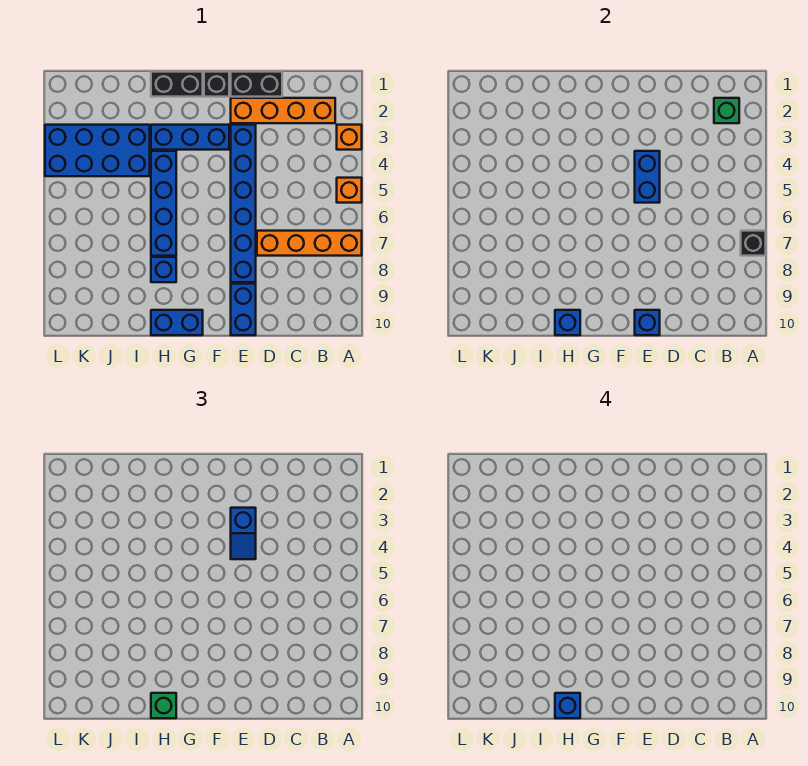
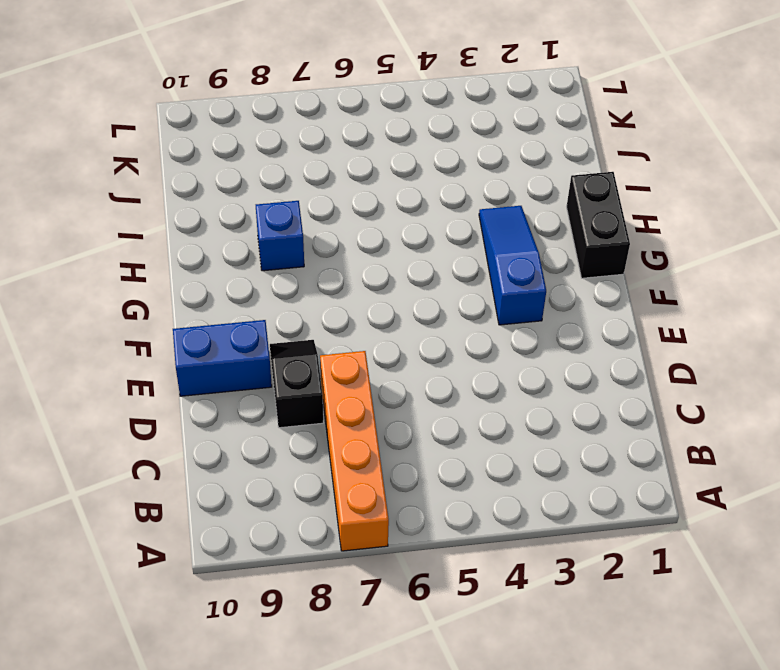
black slope D8:E8 level 1 top D -> blue brick E3:E8 level 1
blue slope F3:H3 level 1 top F -> blue brick F3:H3 level 1
none -> orange brick A3 level 1
none -> orange brick A5 level 1
none -> orange brick B2:E2 level 1

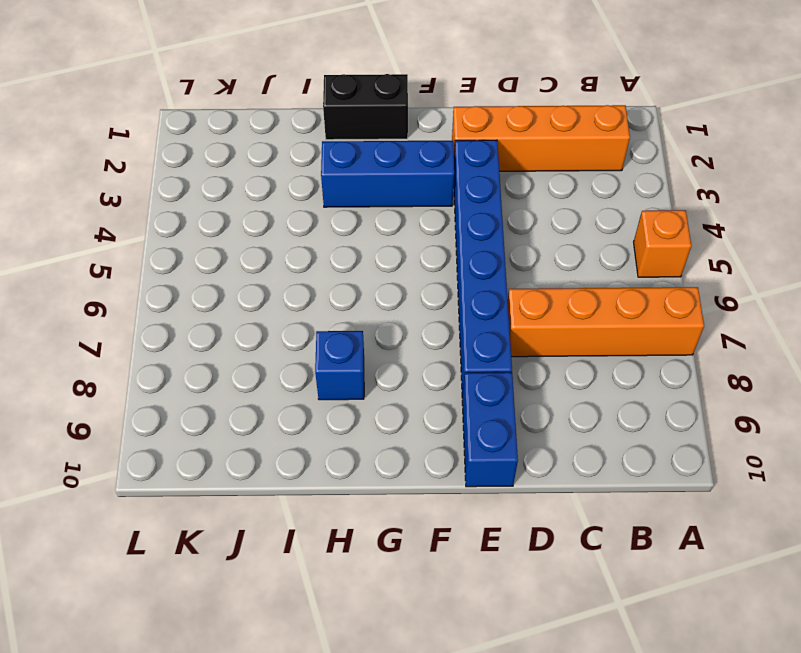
none -> orange brick A3 level 1
none -> black brick D1:E1 level 1
none -> black brick F1 level 1

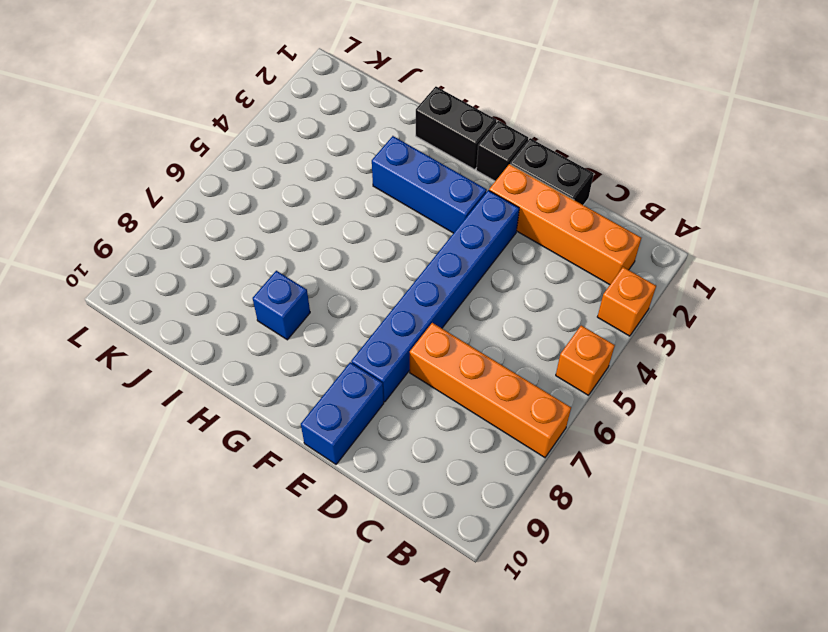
none -> blue brick G10:H10 level 1
none -> blue brick H4:H7 level 1
none -> blue brick I3:L4 level 1

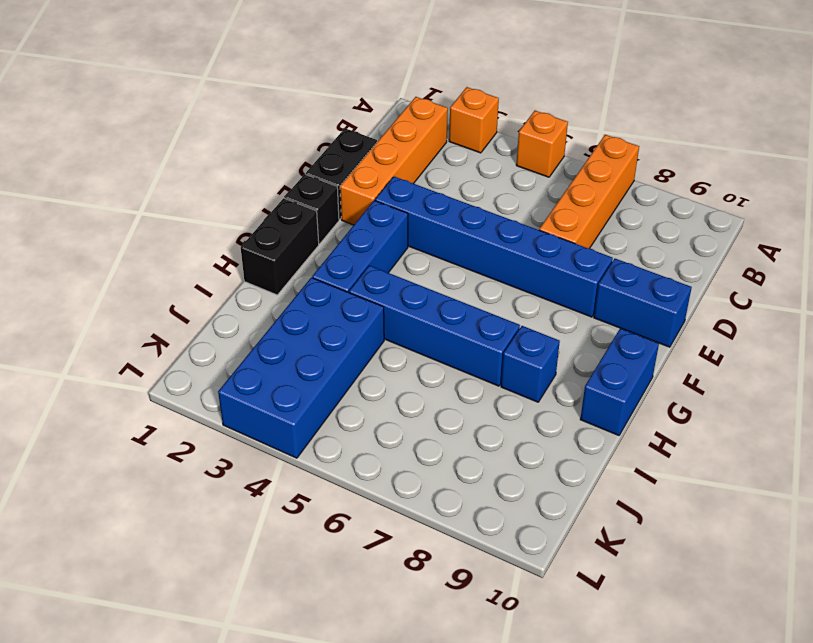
none -> black brick A7 level 2
none -> green brick B2 level 2
none -> blue brick E4:E5 level 2

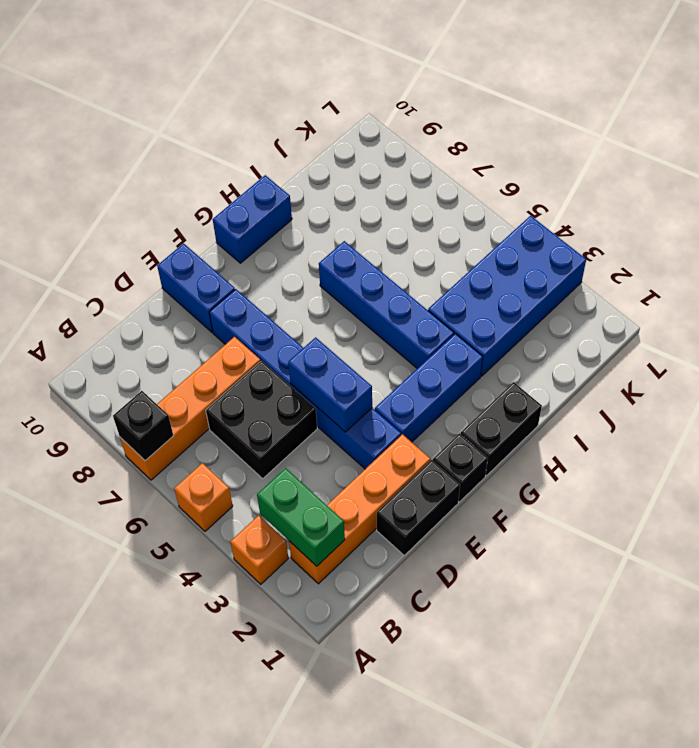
green brick B2:B3 level 2 -> green brick B2 level 2
black brick C5:D6 level 1 -> none
none -> blue brick H8 level 1
none -> blue brick E10 level 2
none -> blue brick H10 level 2

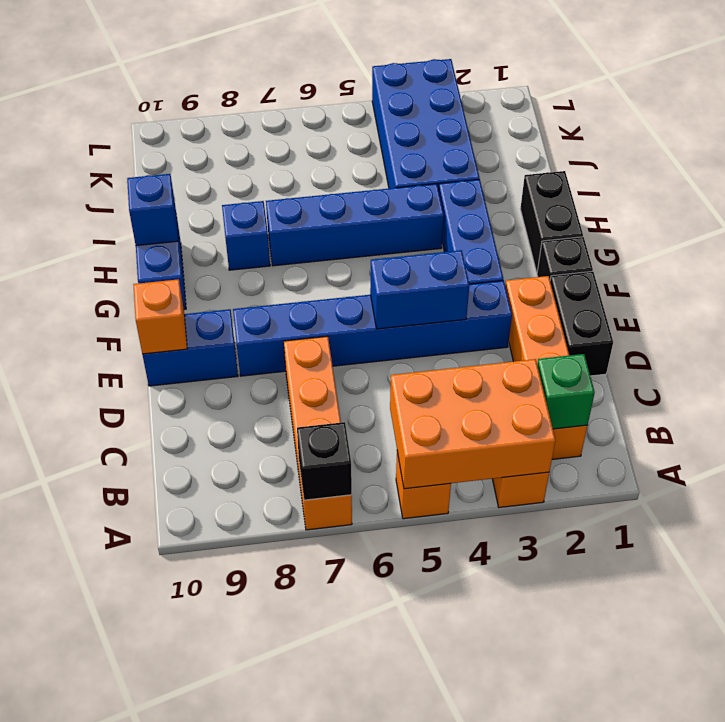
orange brick A3:B5 level 2 -> none
orange brick E10 level 2 -> blue brick E10 level 2
none -> blue slope E3:E4 level 3 top 3
none -> green brick H10 level 3
none -> blue brick H10 level 4

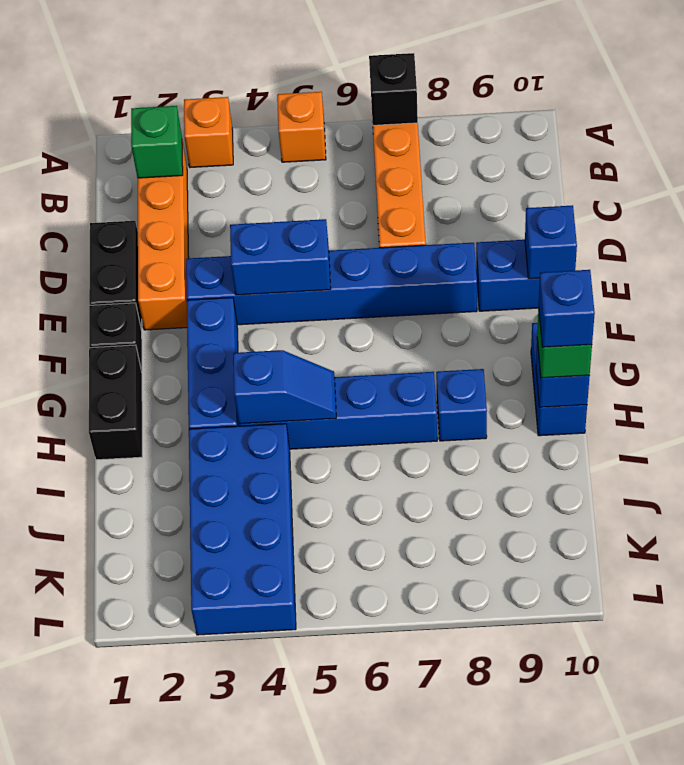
blue slope H4:H5 level 2 top 4 -> blue slope E3:E4 level 3 top 3

